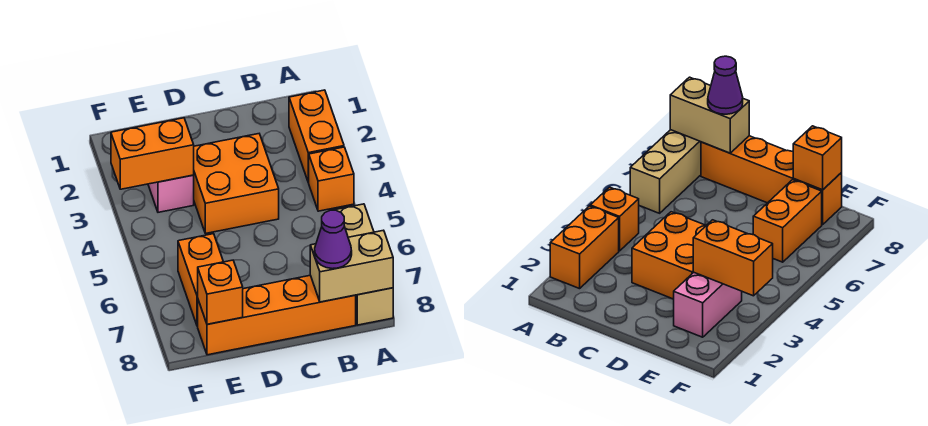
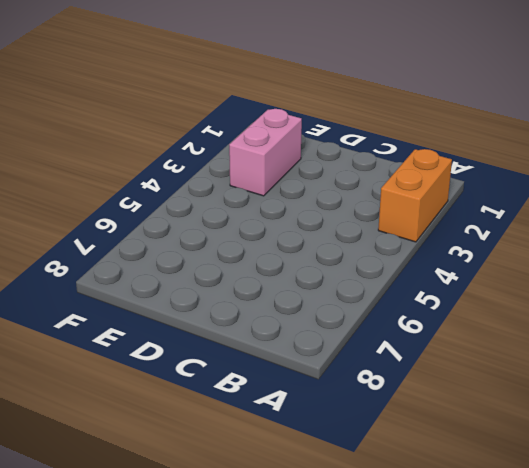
none -> orange brick A4 level 1
none -> tan brick A6:A8 level 1

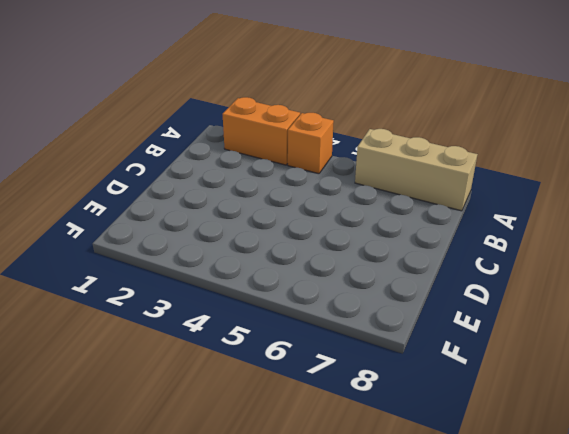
none -> orange brick B8:E8 level 1
none -> orange brick C3:D4 level 1

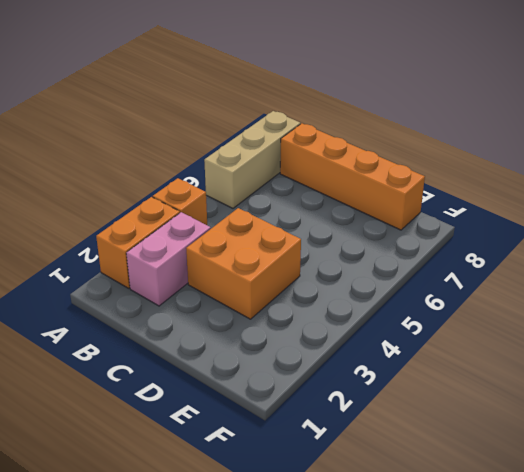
pink brick B2:B3 level 1 -> pink brick E2:E3 level 1
none -> orange brick E6:E7 level 1
none -> tan brick A8:B8 level 2

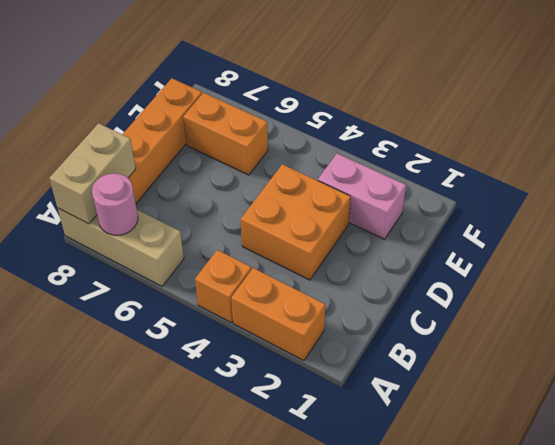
pink round brick A7 level 2 -> none
none -> orange brick E3:F3 level 2
none -> orange brick E8 level 2

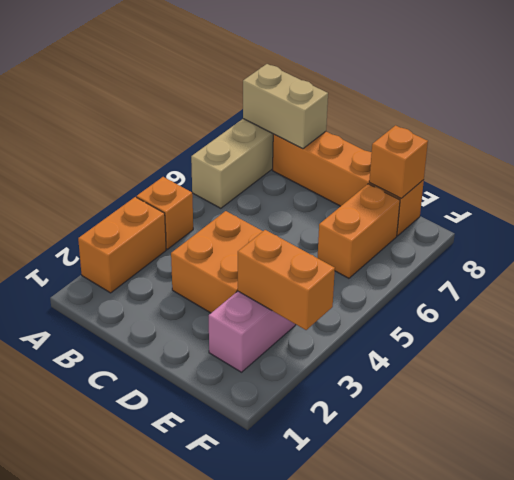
none -> purple cone B8 level 3

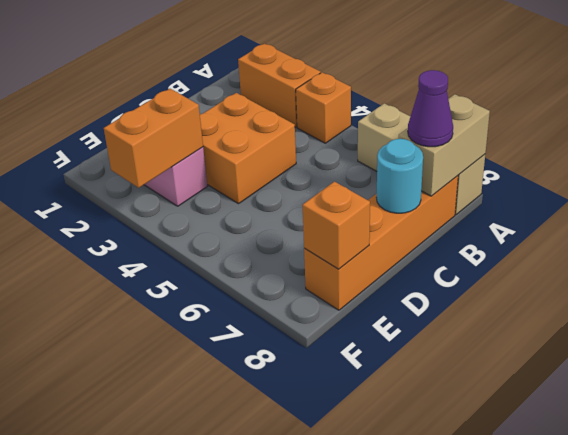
cyan round brick C8 level 2 -> none
none -> orange brick E6:E7 level 1

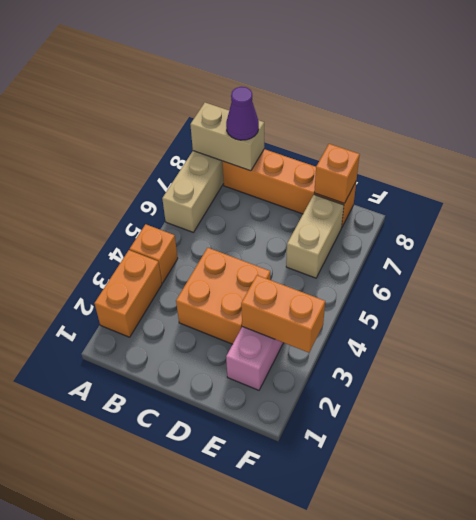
tan brick E6:E7 level 1 -> orange brick E6:E7 level 1

